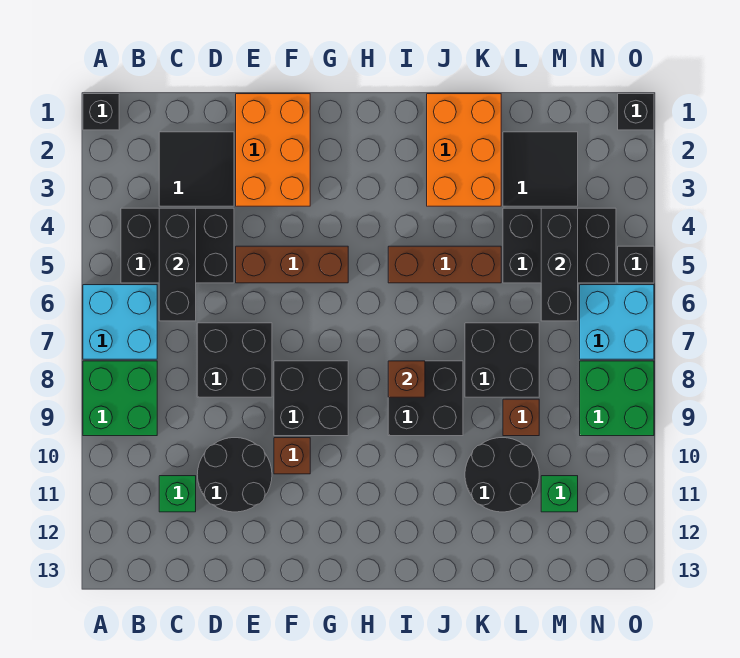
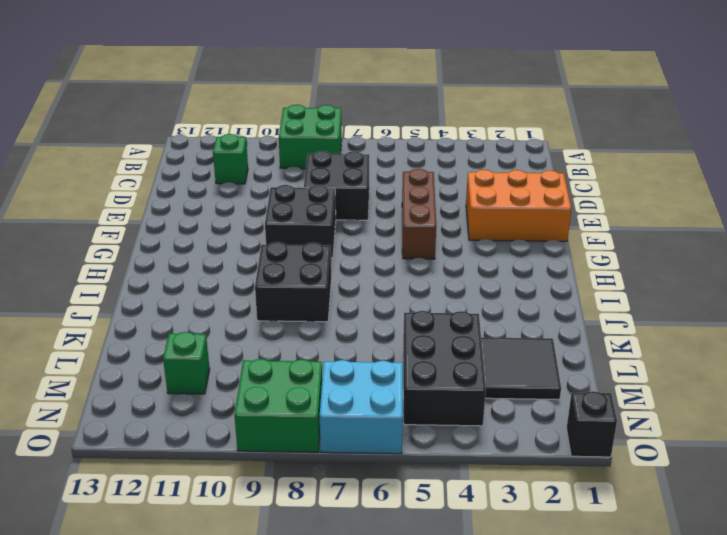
none -> black brick A1 level 1
none -> cyan brick A6:B7 level 1
none -> black brick B4:D5 level 1

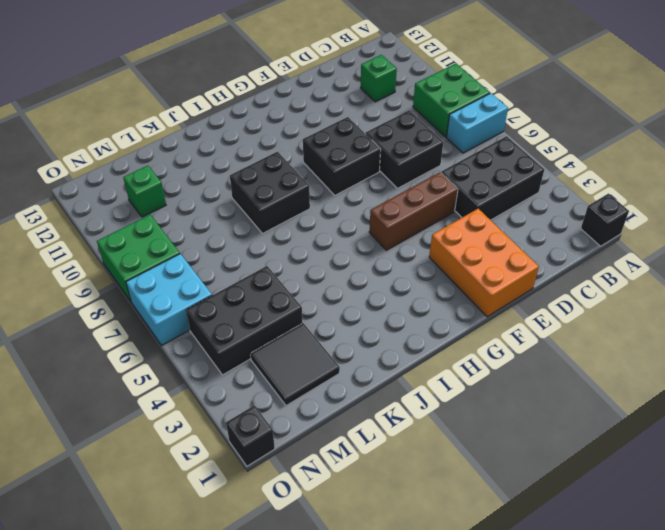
cyan brick A7:B7 level 1 -> cyan brick A6:B7 level 1
none -> black tile C2:D3 level 1
none -> black round brick D10:E11 level 1
none -> brown brick F10 level 1

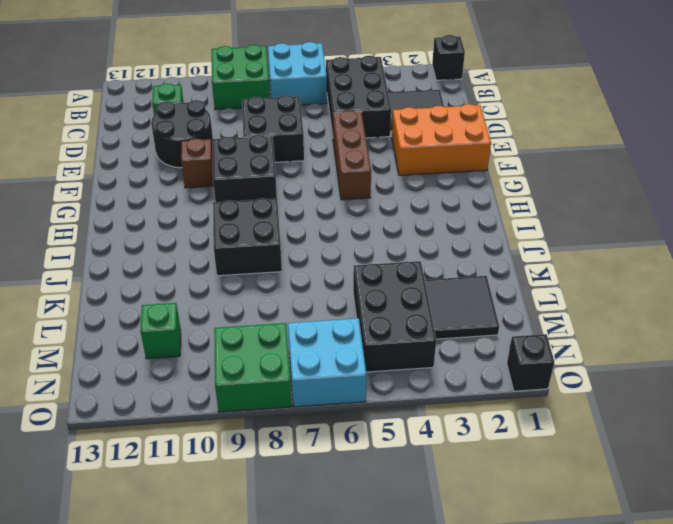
none -> brown brick I5:K5 level 1
none -> orange brick J1:K3 level 1
none -> black brick K7:L8 level 1

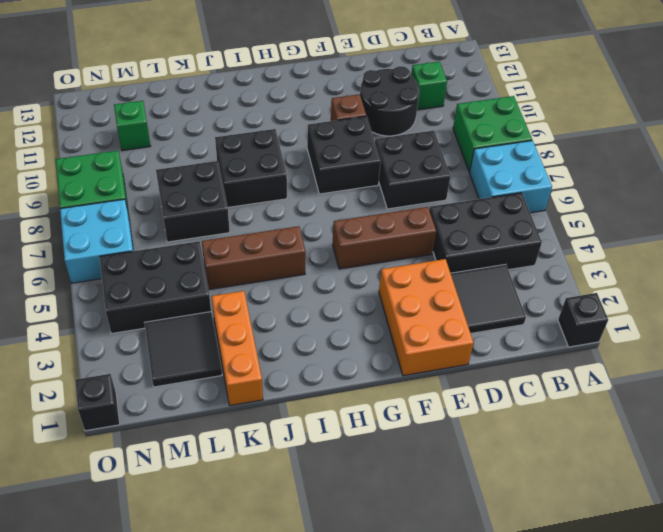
orange brick K1:K3 level 1 -> orange brick J1:K3 level 1
none -> black round brick K10:L11 level 1
none -> brown brick L9 level 1
none -> black brick O5 level 1

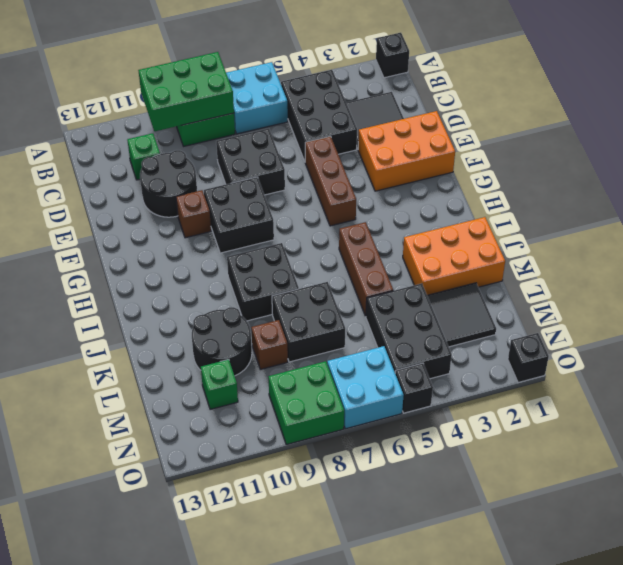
green brick A8:B10 level 2 -> none
none -> black brick C4:C6 level 2
none -> brown brick I8 level 2
none -> black brick M4:M6 level 2

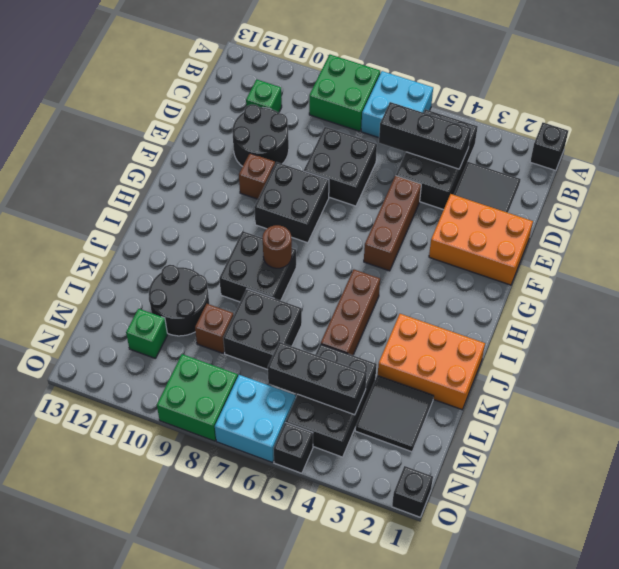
brown round brick I8 level 2 -> brown brick I8 level 2

